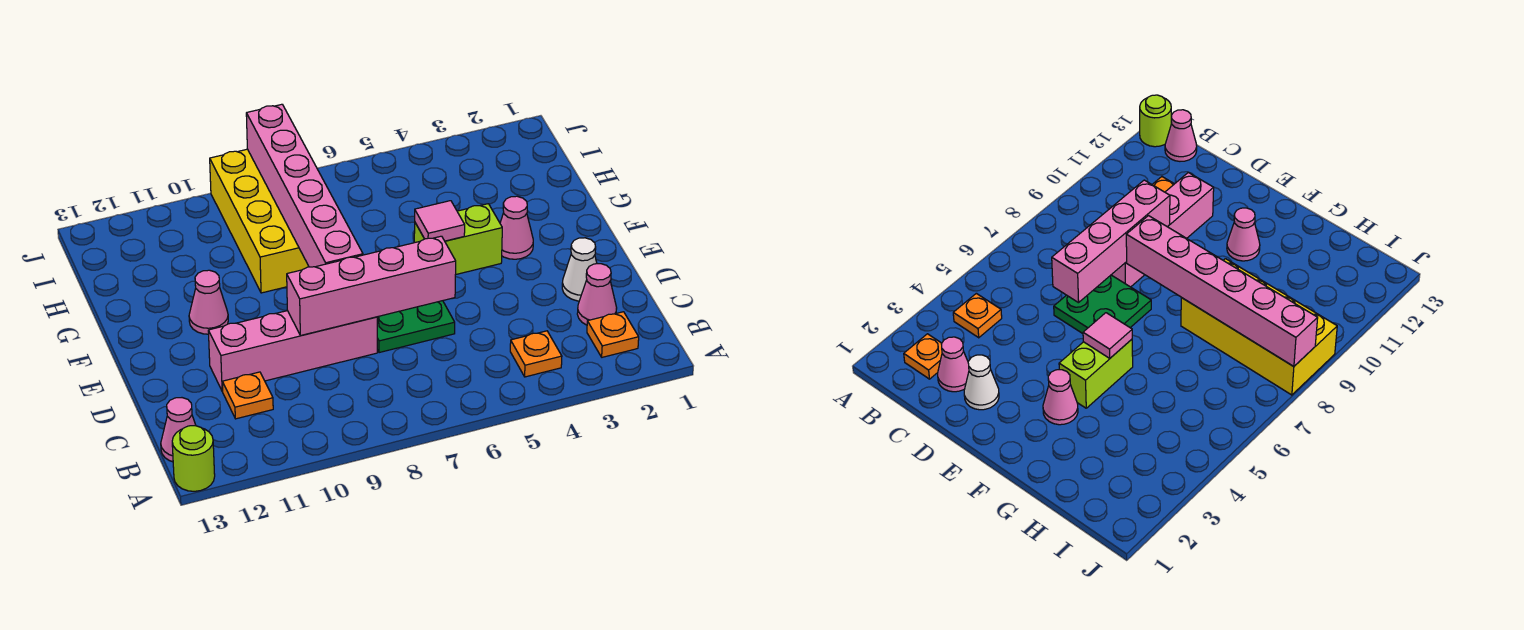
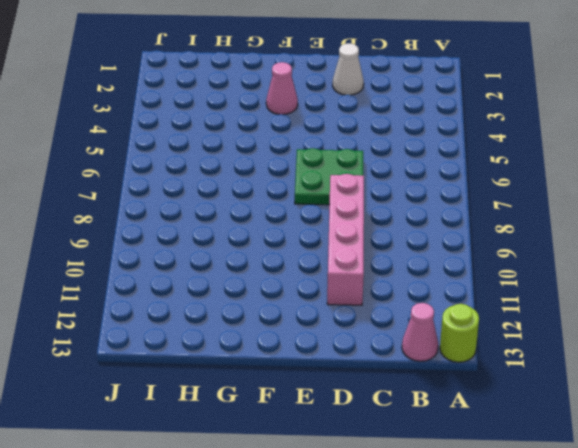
none -> orange plate B2 level 1
none -> orange plate B4 level 1
none -> pink cone C2 level 1

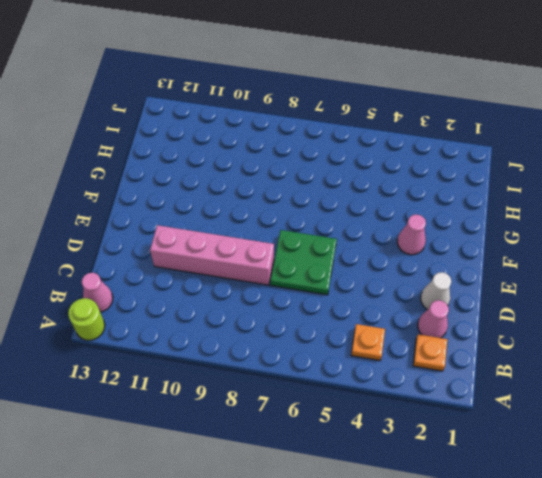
none -> orange plate C11 level 1
none -> lime brick F4:F5 level 1
none -> pink cone F11 level 1

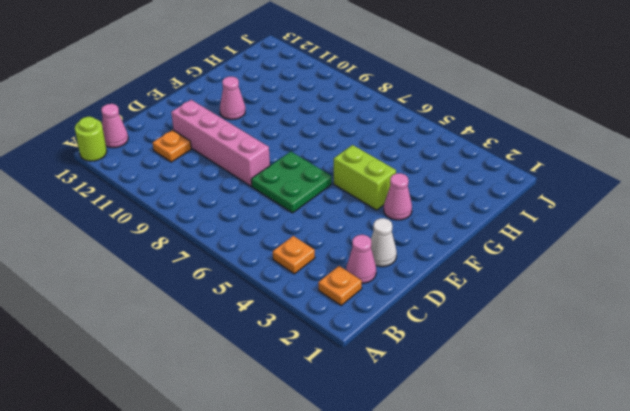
none -> yellow brick G8:J9 level 1
none -> pink brick D6:D9 level 2
none -> pink brick E8:J8 level 2

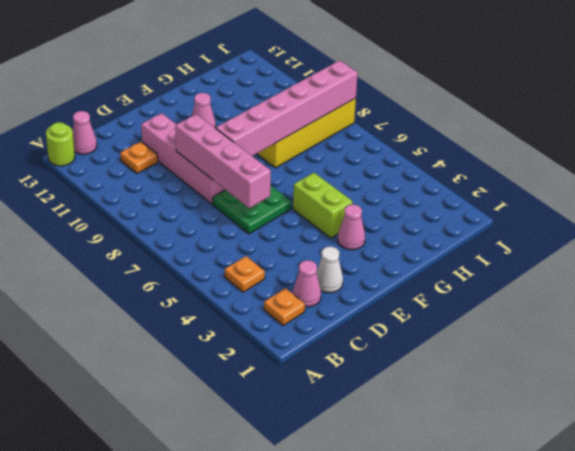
none -> pink tile F5 level 2

